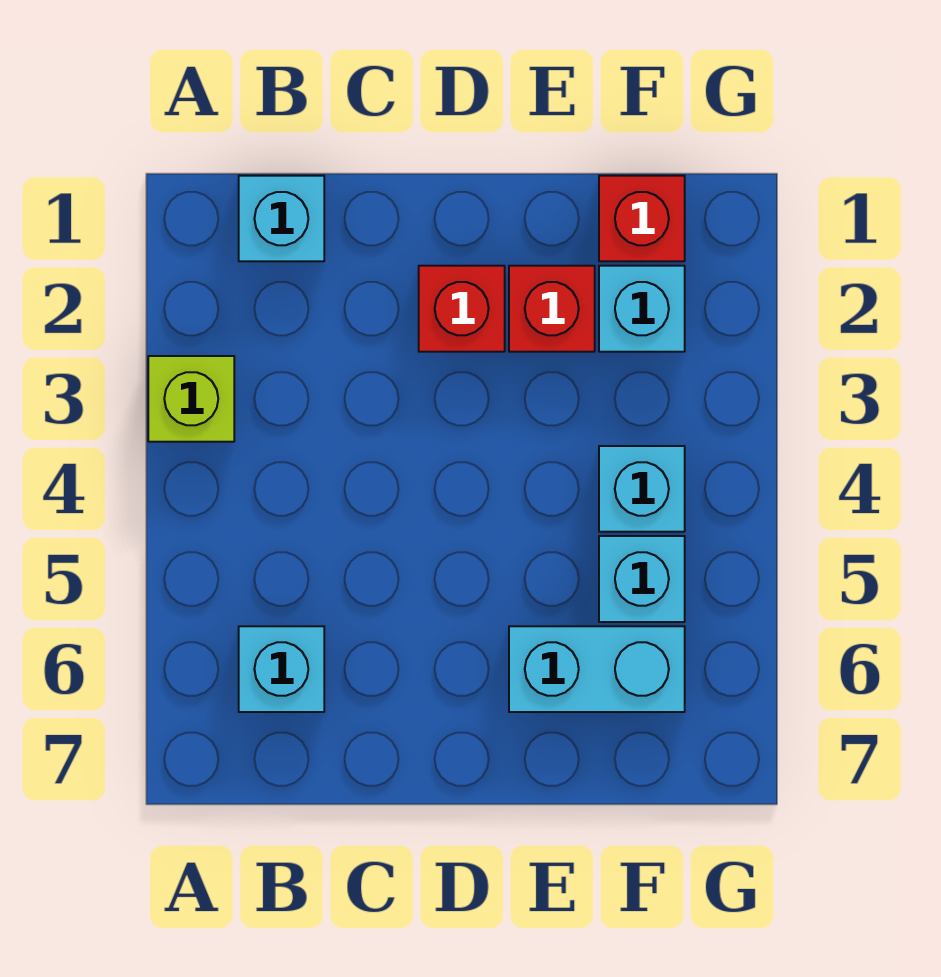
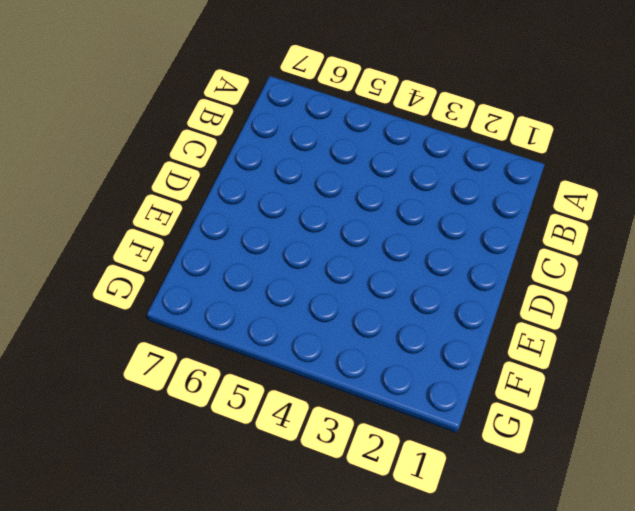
none -> lime brick A3 level 1
none -> cyan brick B1 level 1

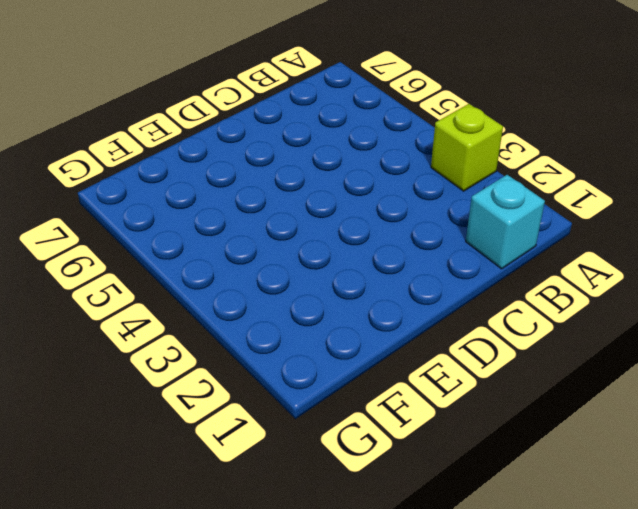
none -> cyan brick B6 level 1
none -> red brick D2 level 1

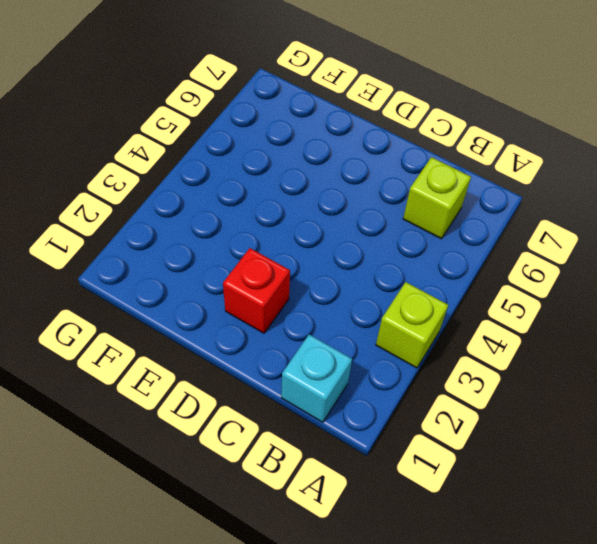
lime brick B6 level 1 -> cyan brick B6 level 1
none -> red brick E2 level 1
none -> cyan brick E6:F6 level 1

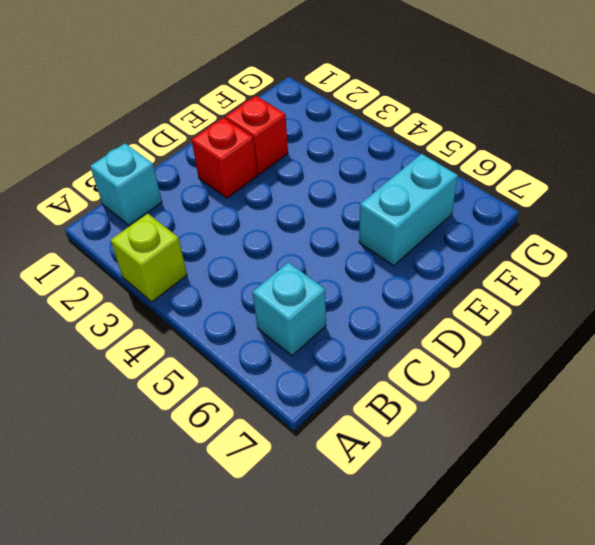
none -> red brick F1 level 1
none -> cyan brick F2 level 1

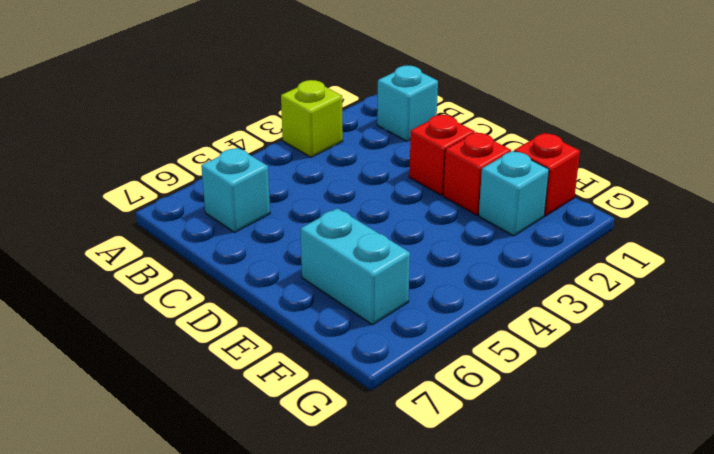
none -> cyan brick F4 level 1
none -> cyan brick F5 level 1

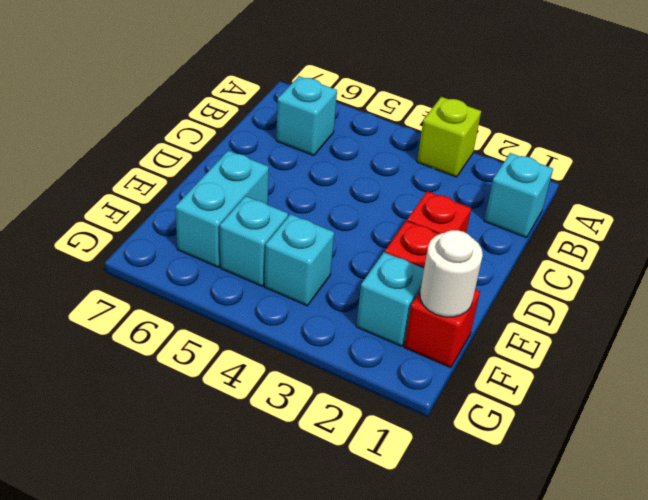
white round brick F1 level 2 -> none

